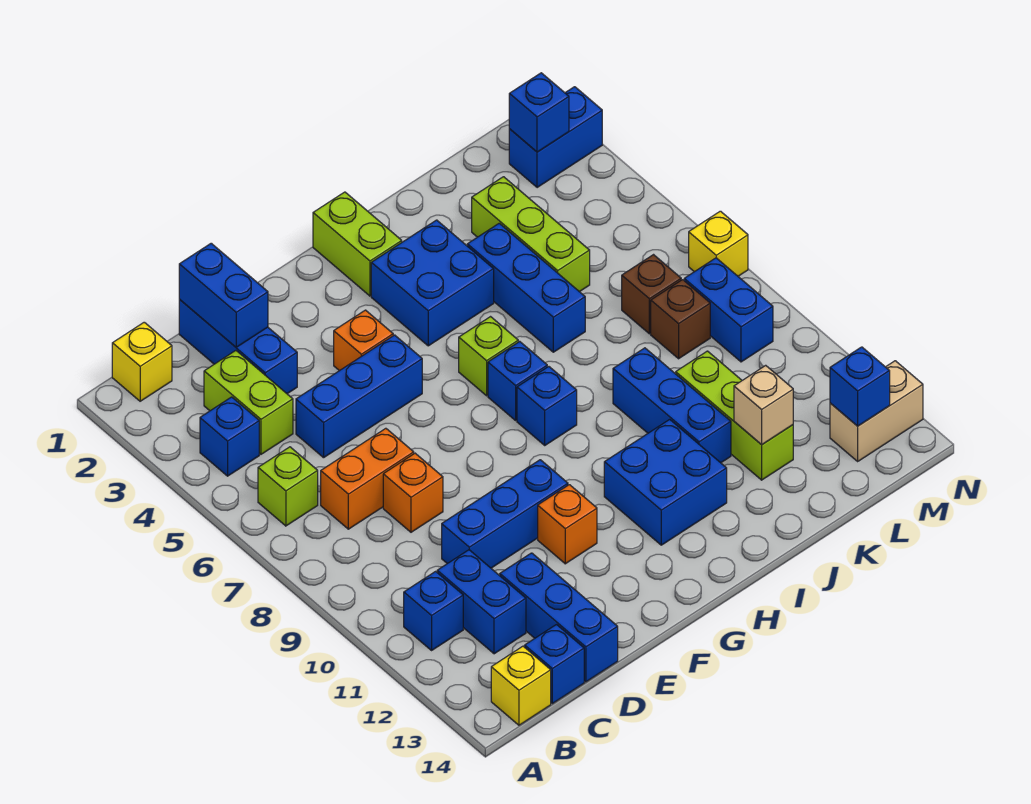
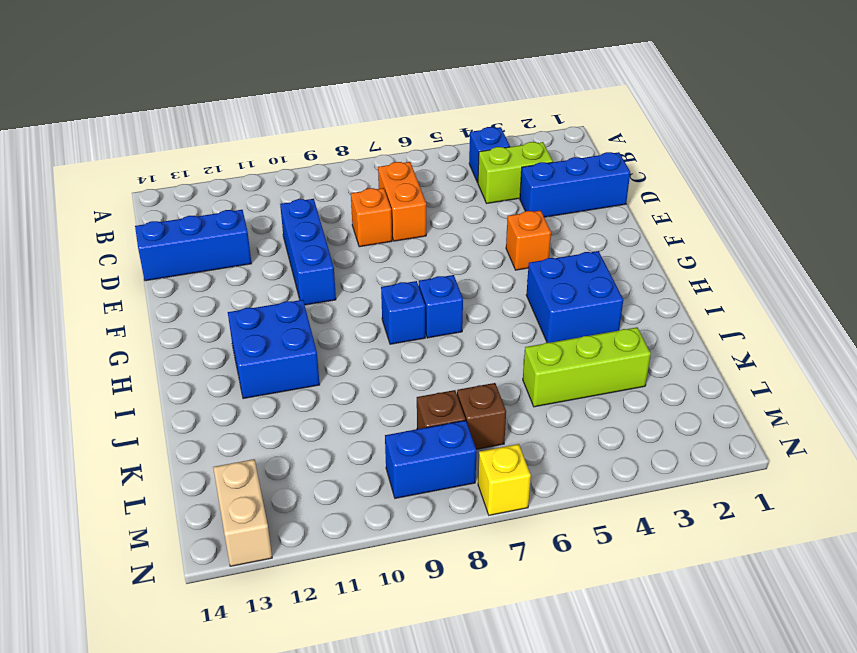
none -> yellow brick B1 level 1
none -> lime brick B6 level 1
none -> blue brick B11 level 1
none -> yellow brick B14 level 1

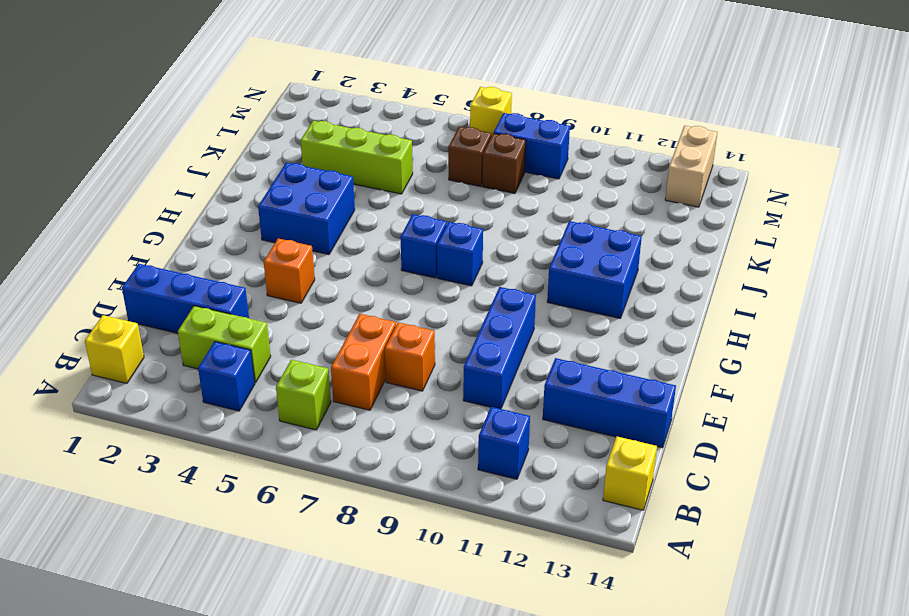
none -> blue brick C11:C12 level 1
none -> blue brick C14 level 1
none -> blue brick D5:F5 level 1
none -> orange brick F11 level 1

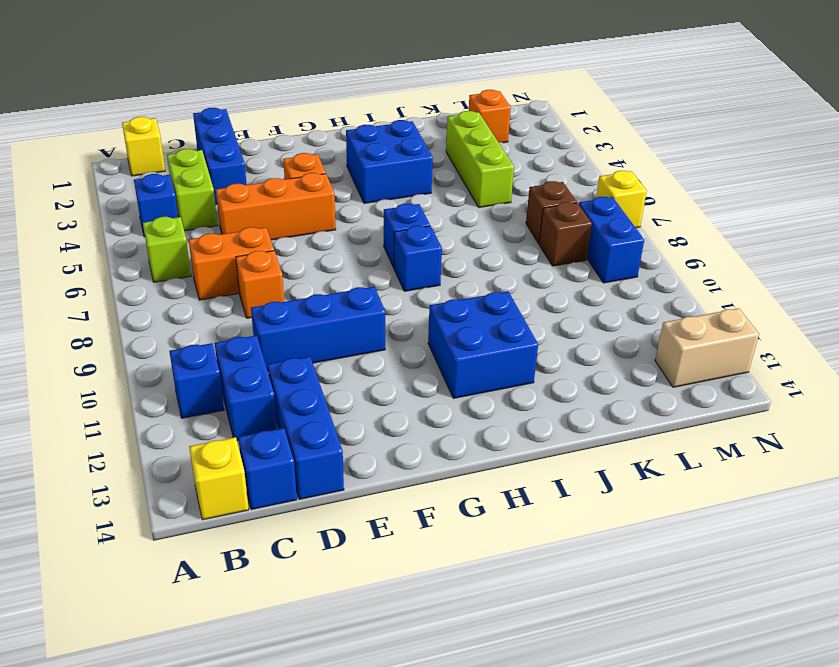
orange brick D5:F5 level 1 -> blue brick D5:F5 level 1
orange brick L2 level 1 -> orange brick F11 level 1
none -> lime brick H1:H2 level 1
none -> lime brick H6 level 1
none -> blue brick J4:J6 level 1
none -> blue brick J9:J11 level 1

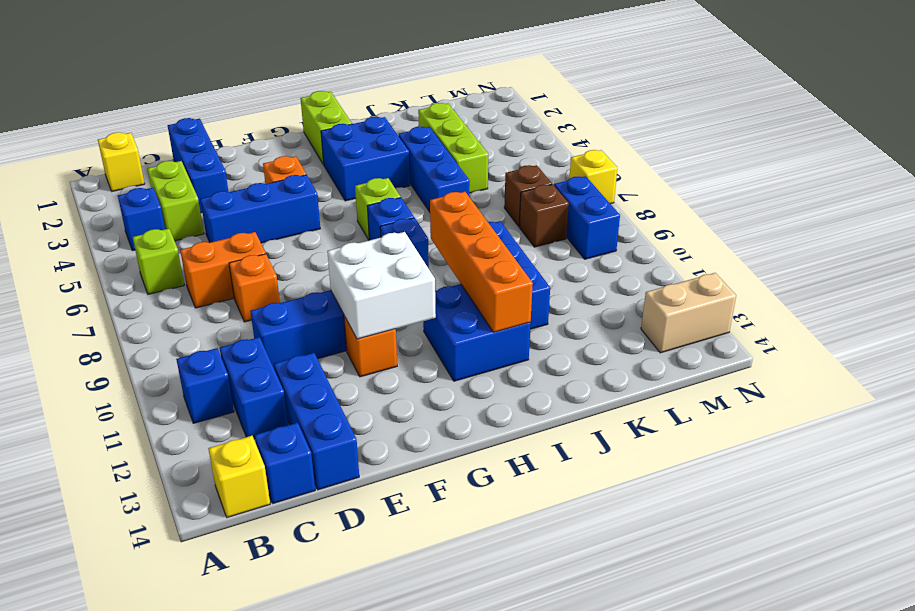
white brick F10:G11 level 2 -> none
orange brick I9:I12 level 2 -> none
none -> lime brick K10:K12 level 1
none -> blue brick M2:N2 level 1
none -> blue brick D1:D2 level 2
none -> tan brick K12 level 2

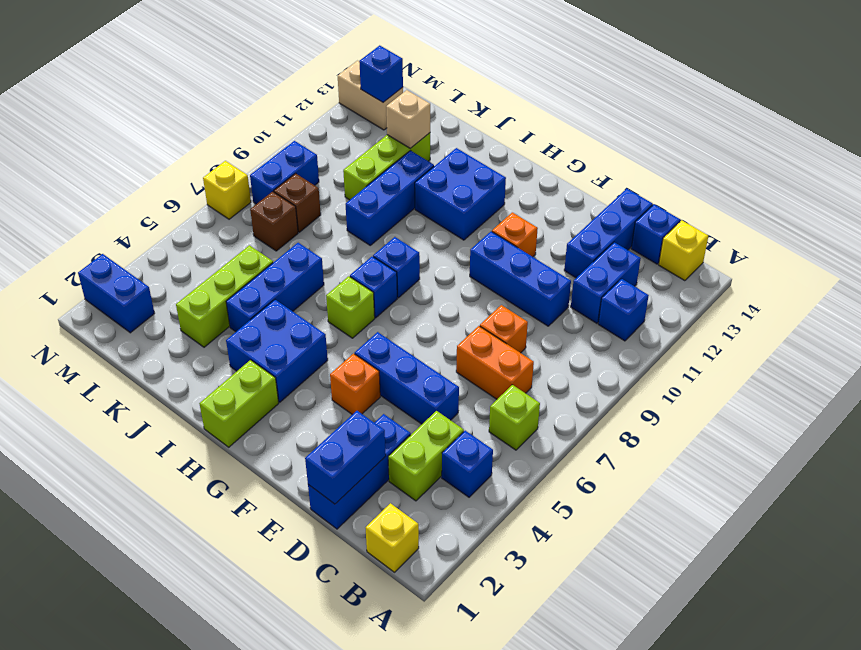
none -> blue brick M2 level 2

